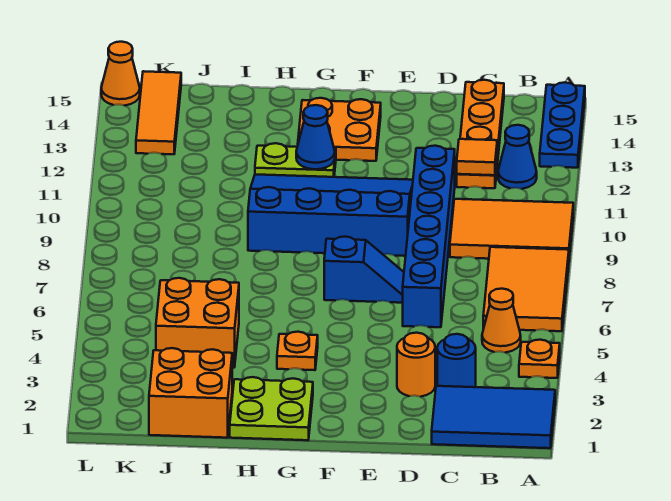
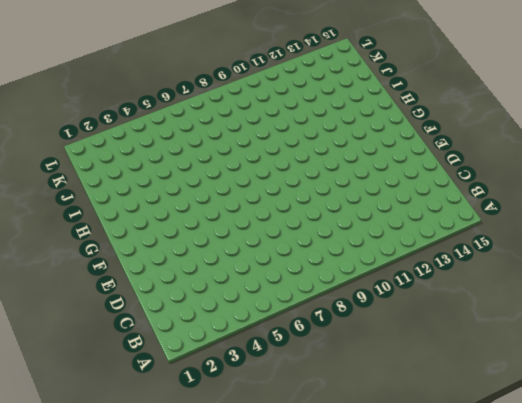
none -> blue tile A1:C2 level 1
none -> orange plate A4 level 1
none -> orange tile A6:B8 level 1

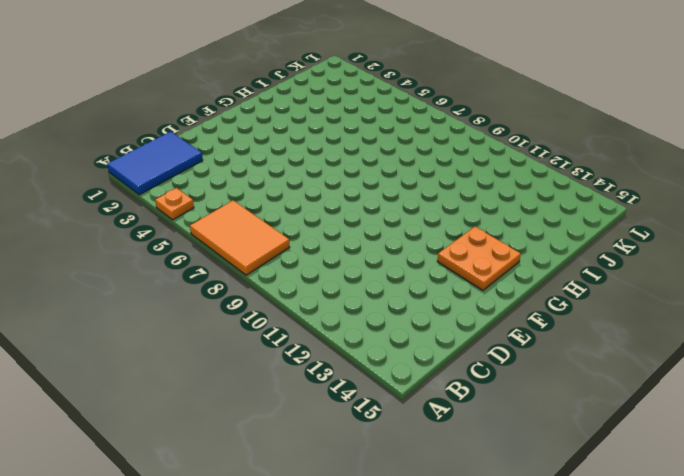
none -> orange tile A9:C10 level 1
none -> blue plate A13:A15 level 1
none -> orange cone B5 level 1

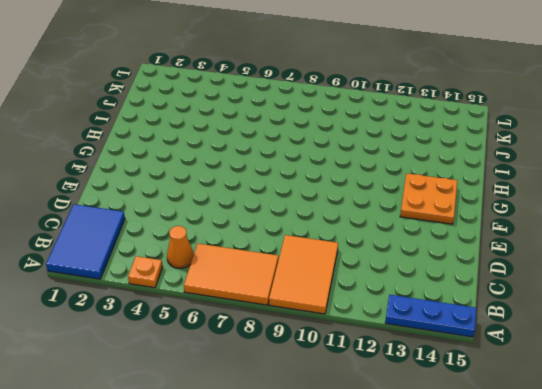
none -> blue cone B12 level 1
none -> blue round brick C3 level 1
none -> orange plate C12:C15 level 1

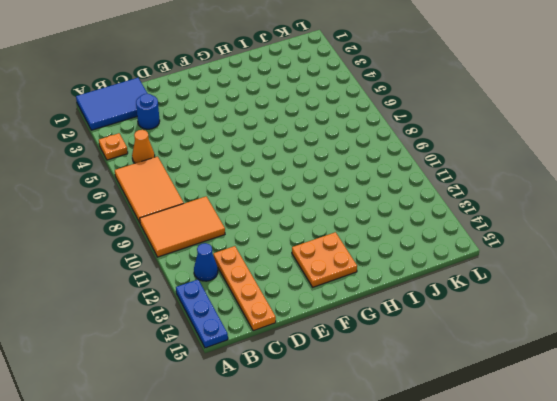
none -> orange round brick D3 level 1
none -> blue brick D6:D11 level 1
none -> blue slope E7:F7 level 1 top F

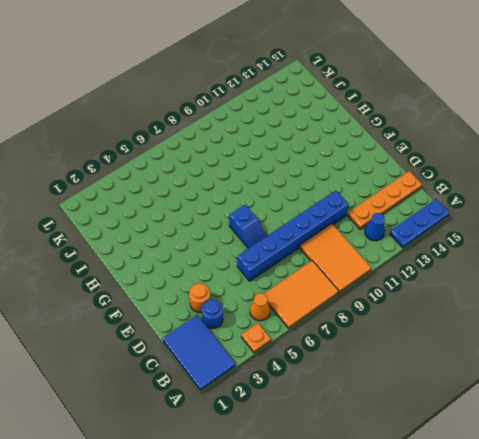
none -> blue slope E9:H11 level 1 top 9
none -> orange plate F13:G14 level 1
none -> lime plate G1:H2 level 1

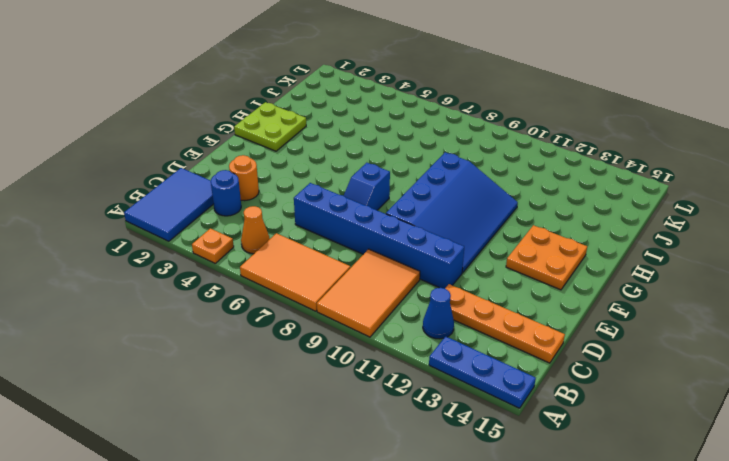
none -> orange plate G4 level 1
none -> lime plate G12:H12 level 1
none -> orange brick I1:J2 level 1

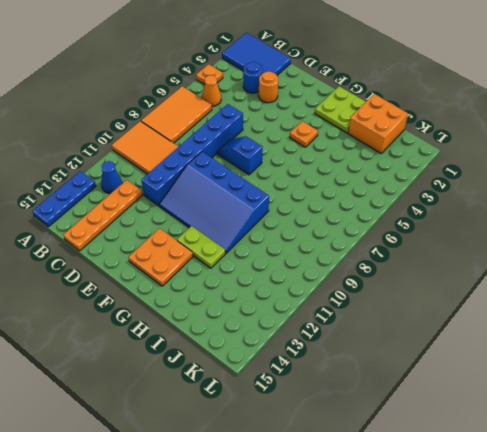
none -> orange brick I4:J5 level 1
none -> orange tile K13:K15 level 1
none -> orange cone L15 level 1

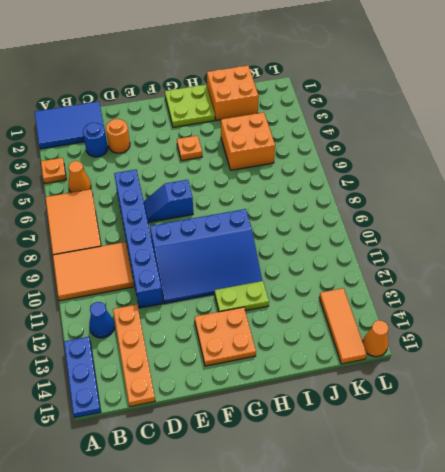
none -> orange tile C12 level 2
none -> blue cone G12 level 2

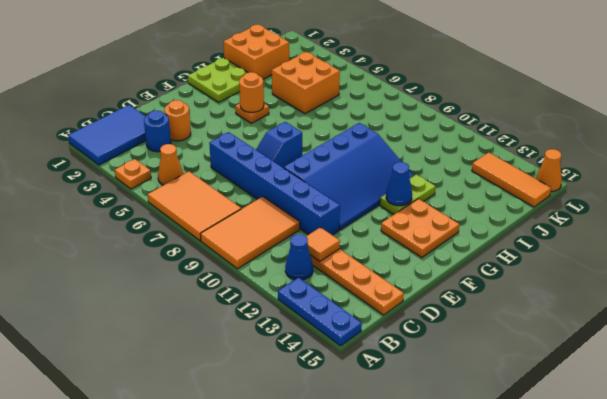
orange round brick G4 level 2 -> none

